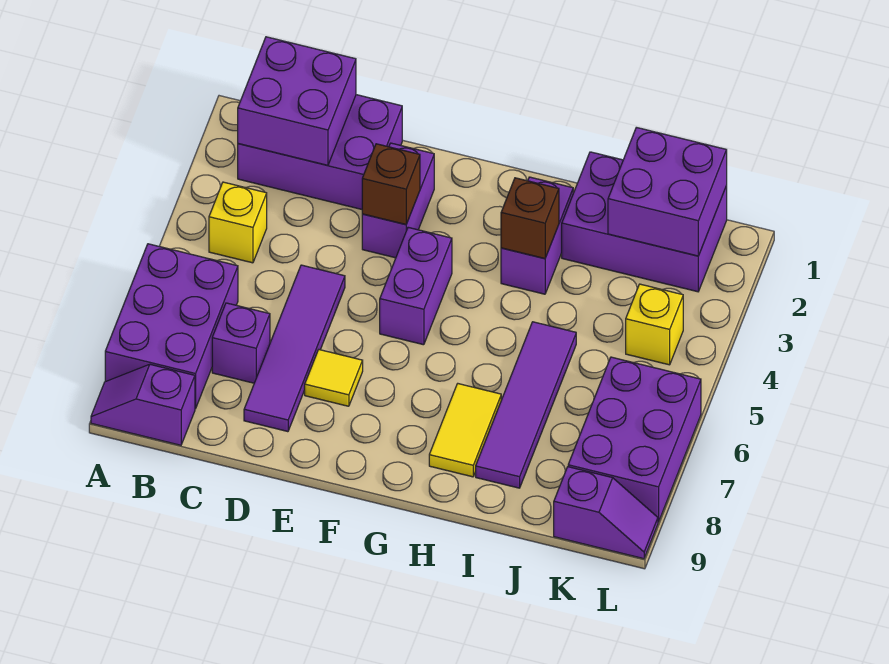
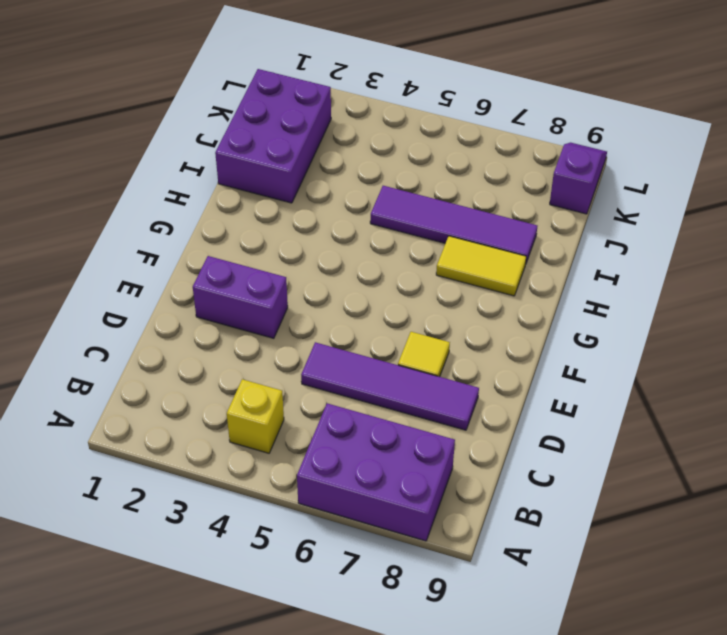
none -> purple slope A9:B9 level 1 top B
none -> purple brick B1:D2 level 1
none -> purple brick C7 level 1

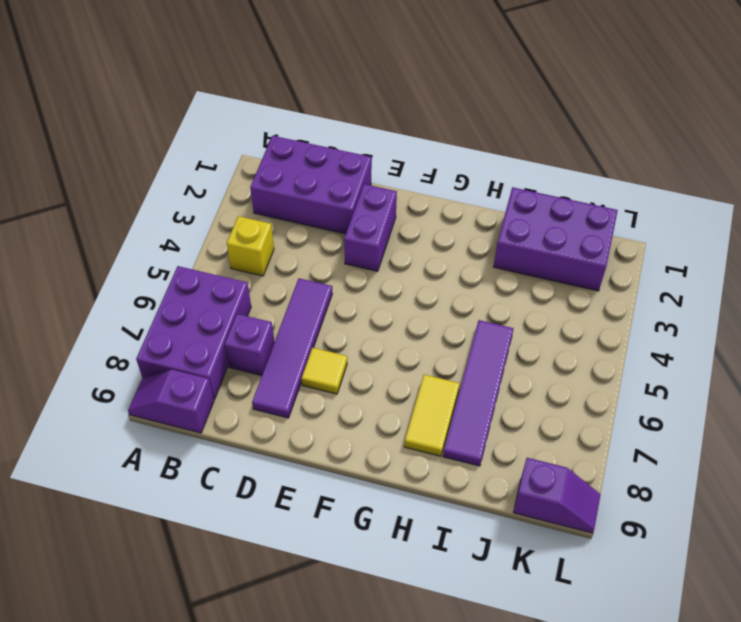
none -> purple brick F4:F5 level 1
none -> purple brick H2:H3 level 1
none -> yellow brick K4 level 1

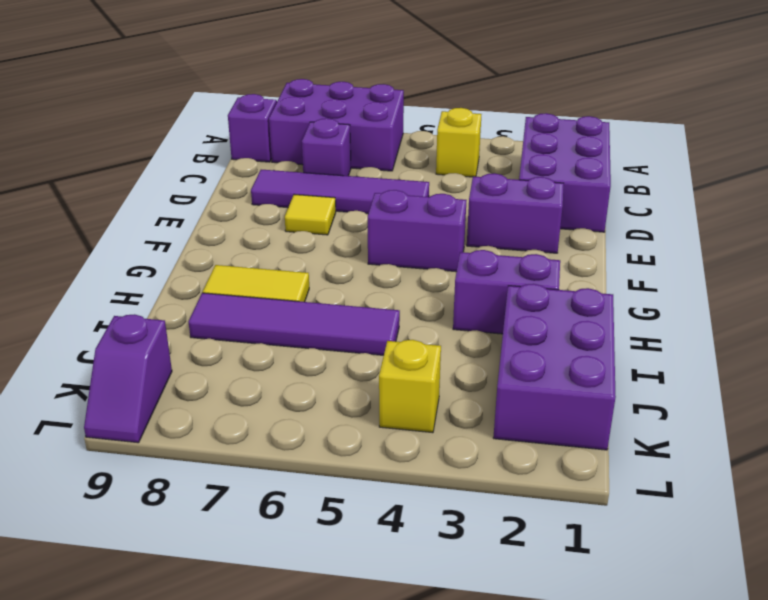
none -> purple brick K6:L8 level 1
none -> purple brick B1:C2 level 2
none -> brown brick E3 level 2

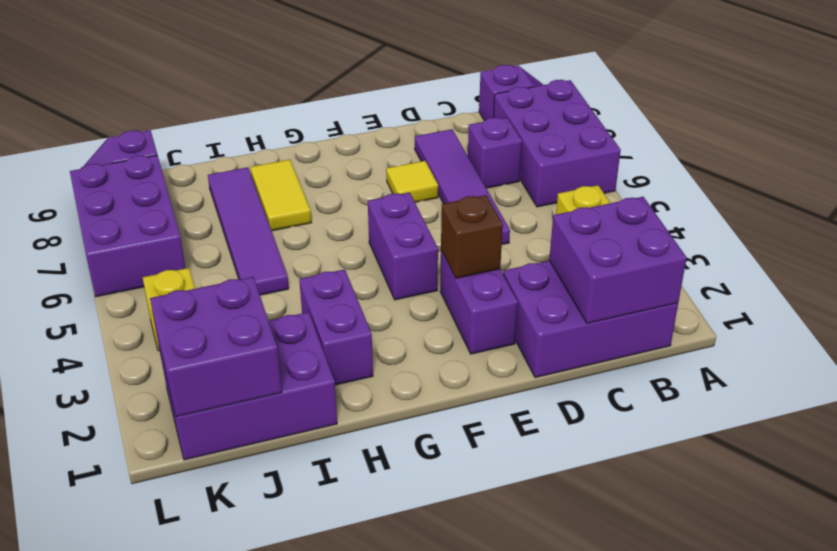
none -> brown brick H3 level 2

